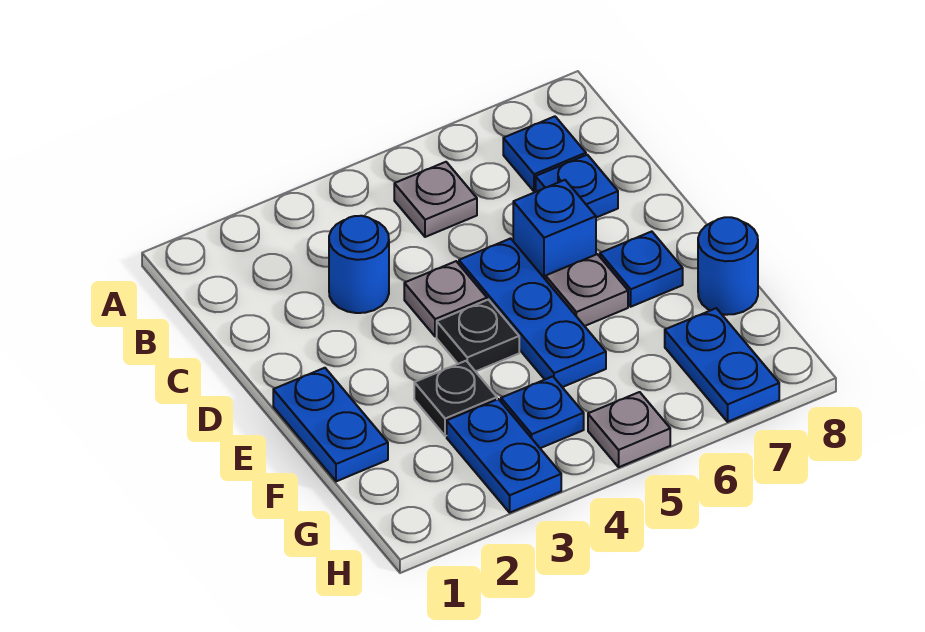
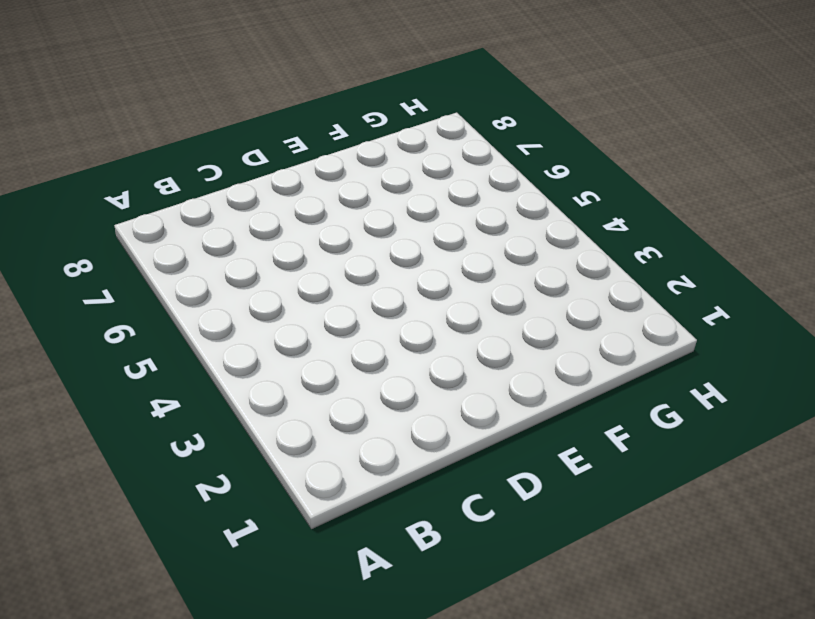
none -> grey plate B5 level 1
none -> blue plate B7 level 1
none -> blue round brick C3 level 1

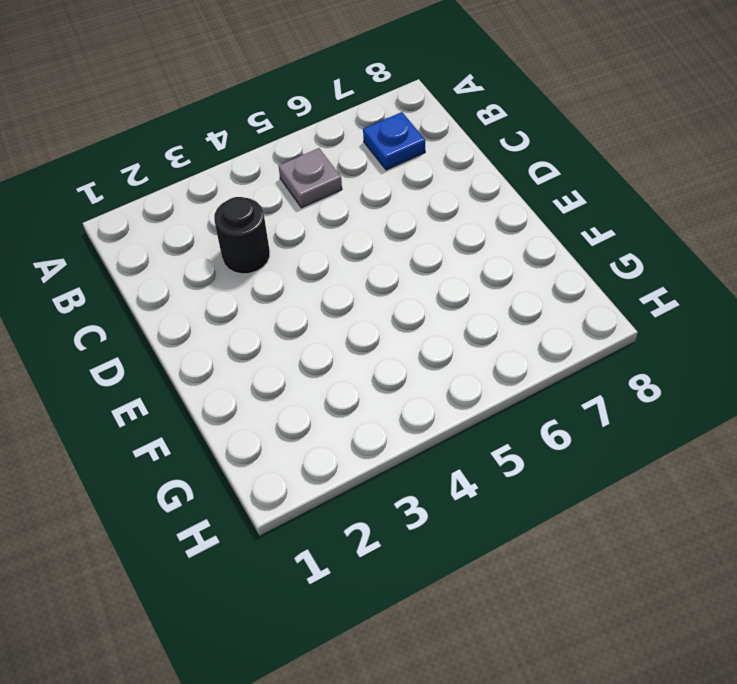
black round brick C3 level 1 -> blue round brick C3 level 1
none -> blue plate C7 level 1
none -> grey plate D4 level 1
none -> blue plate D5:F5 level 1

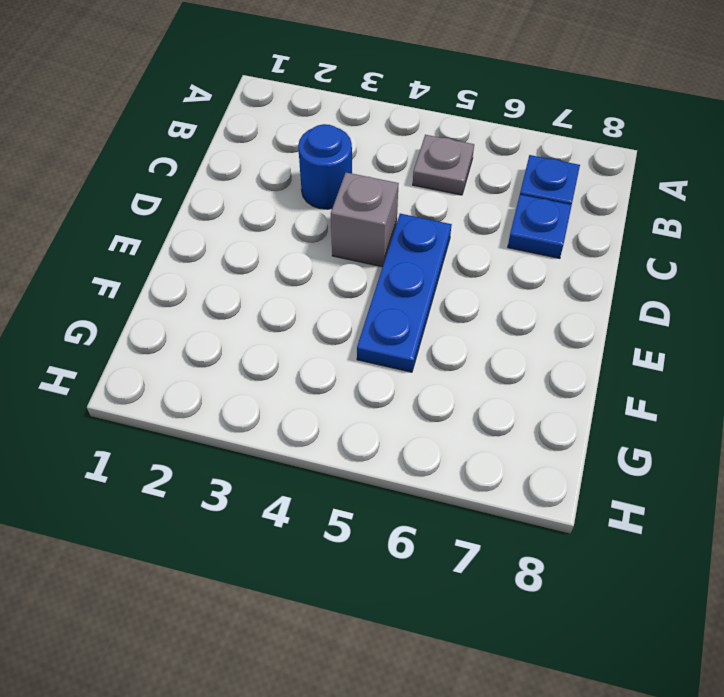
grey brick D4 level 1 -> grey plate D4 level 1
none -> blue brick D6 level 1
none -> blue plate E1:F1 level 1
none -> black plate E4 level 1

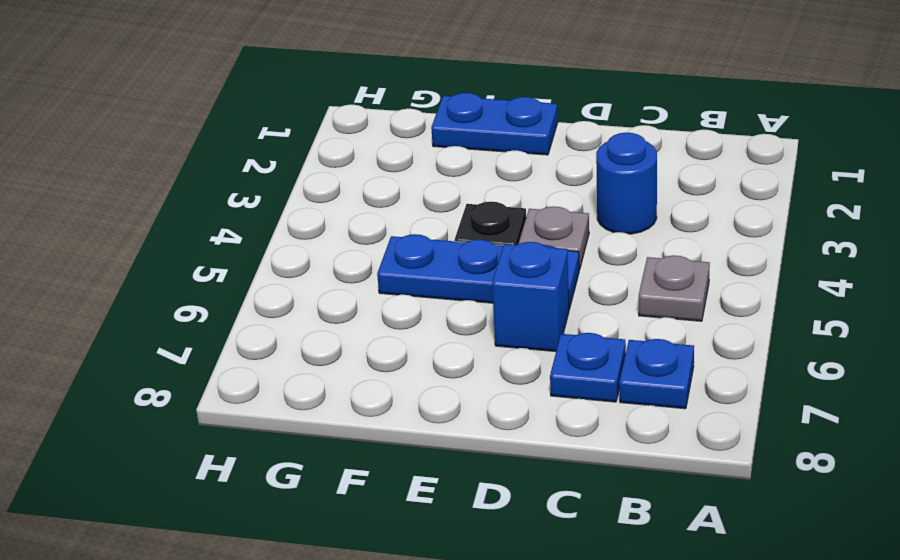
none -> grey plate E6 level 1
none -> blue plate E7 level 1
none -> black plate F3 level 1

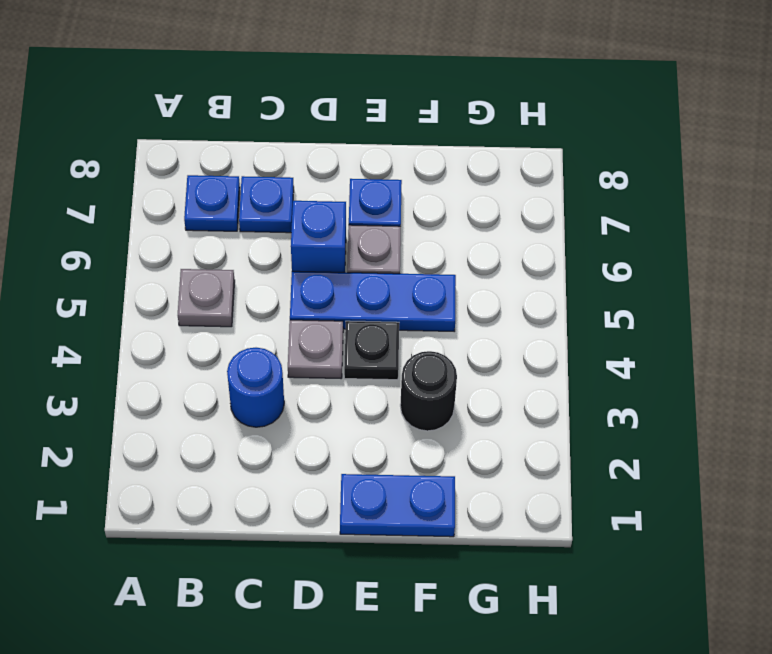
black round brick F3 level 1 -> black plate F3 level 1
none -> blue round brick F8 level 1
none -> blue plate G3:H3 level 1
none -> blue plate G4 level 1

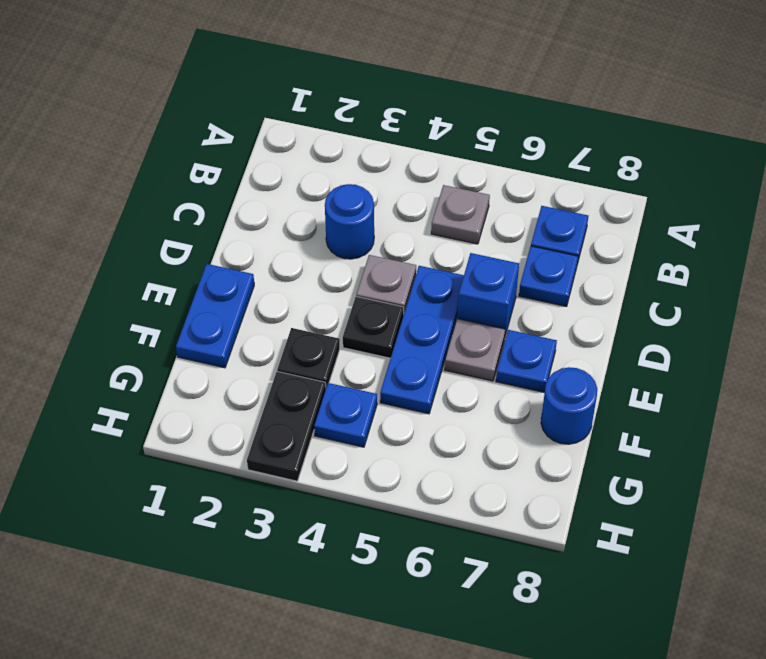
black plate G3:H3 level 1 -> blue plate G3:H3 level 1
none -> blue plate G7:H7 level 1
none -> grey plate H5 level 1

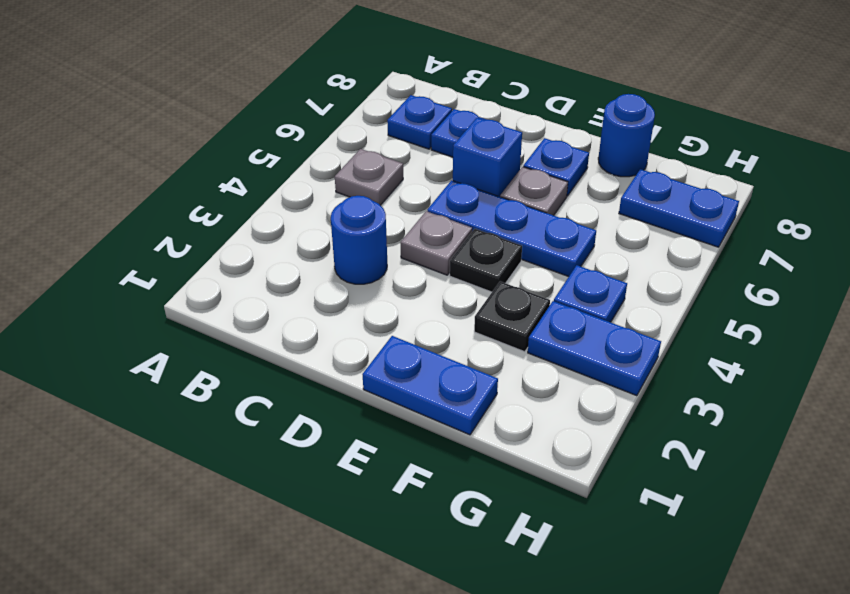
none -> grey plate H5 level 1

